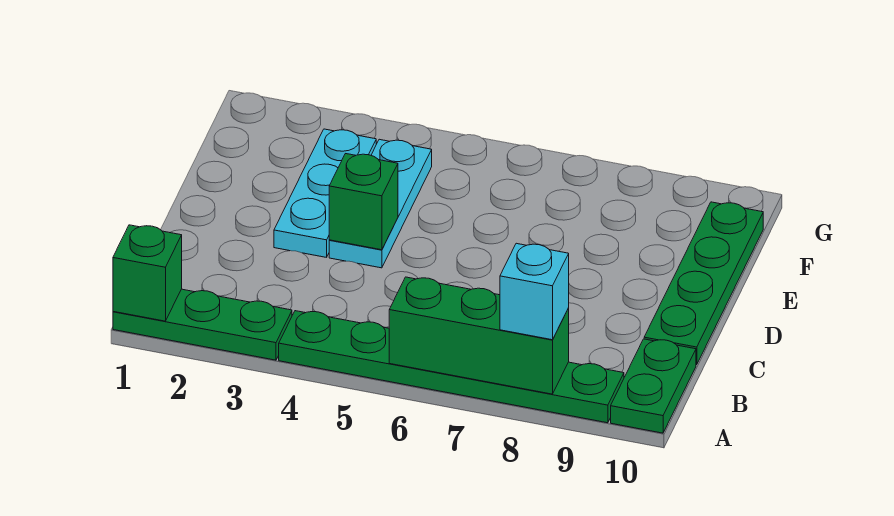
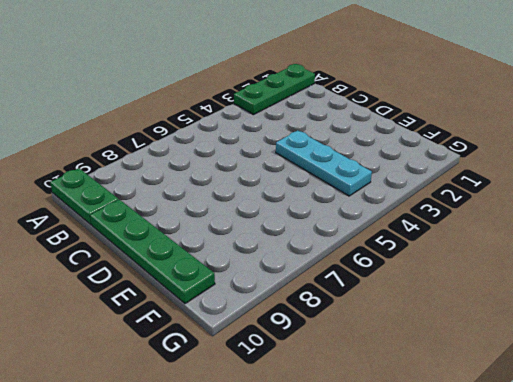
none -> green plate A4:A9 level 1
none -> cyan plate D3:F3 level 1

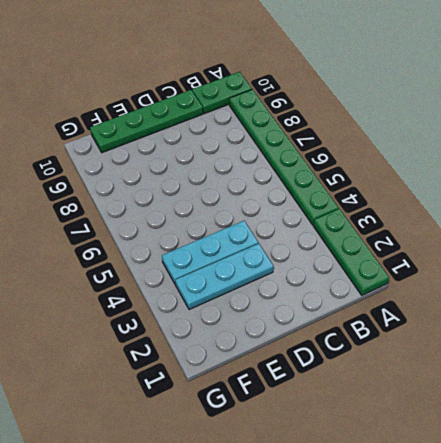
none -> green brick A1 level 2
none -> green brick A6:A8 level 2

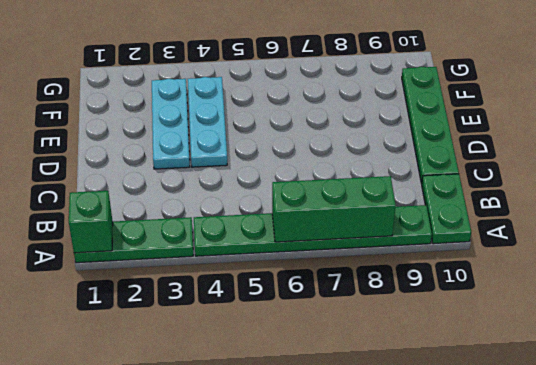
none -> green brick D4 level 2
none -> cyan brick A8 level 3

